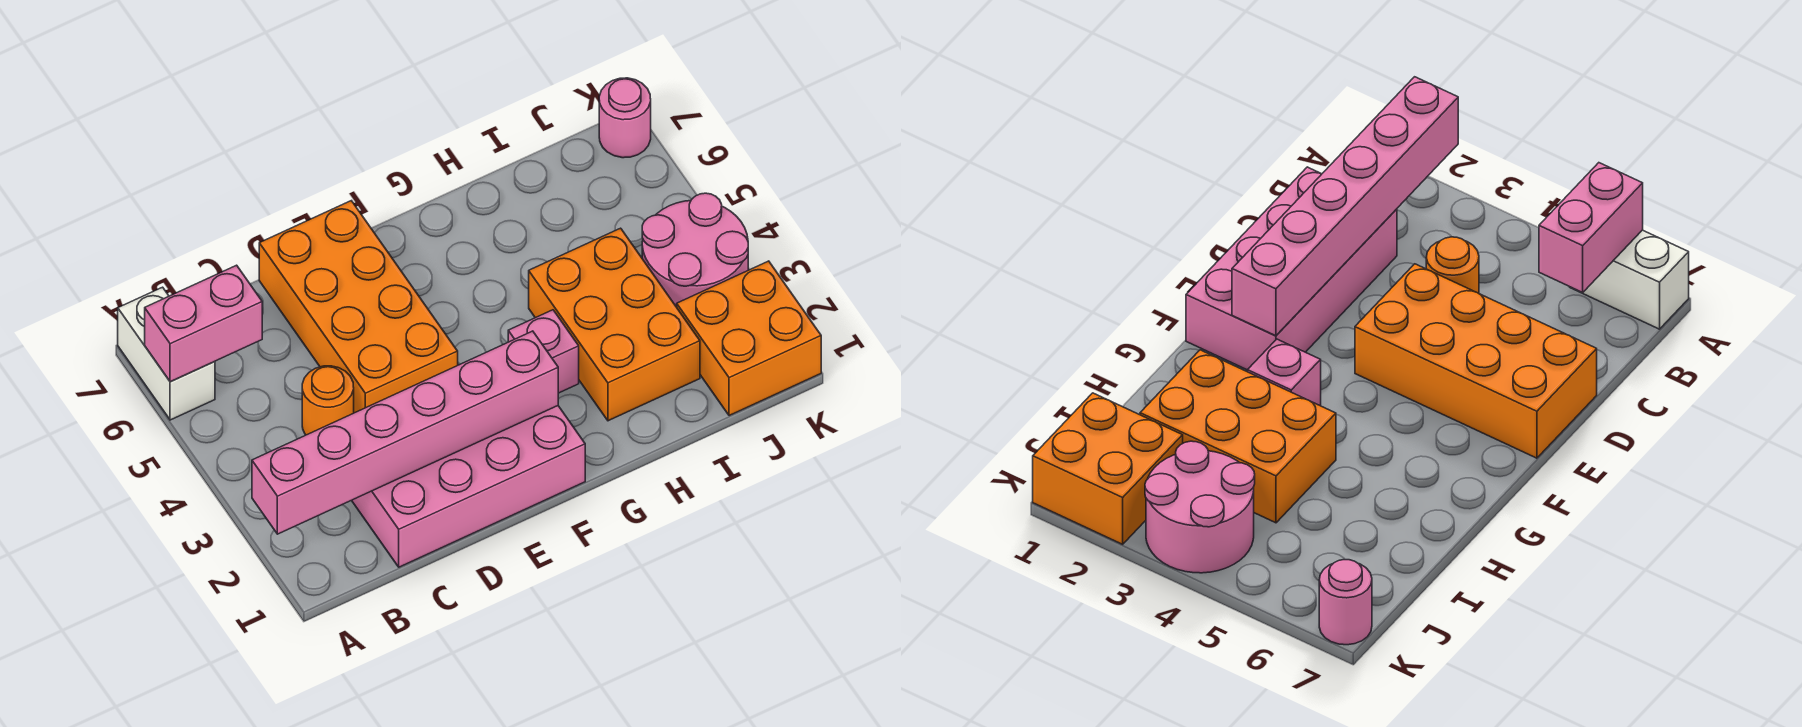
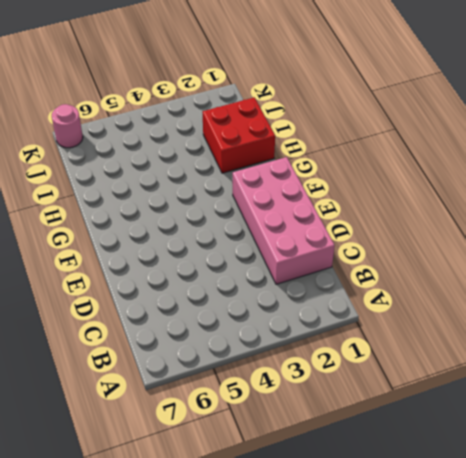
red brick H1:I2 level 1 -> orange brick H2:I4 level 1
none -> white brick A6:A7 level 1
none -> orange round brick C4 level 1

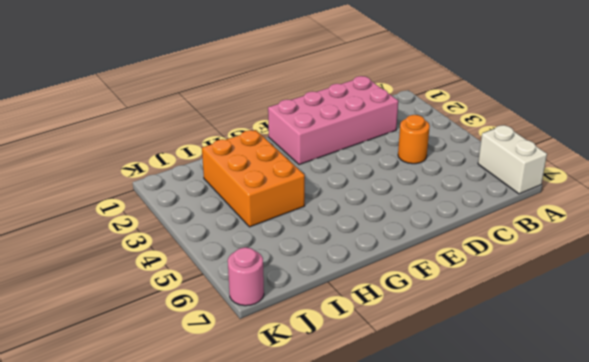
none -> orange brick D4:E7 level 1
none -> pink brick G3 level 1

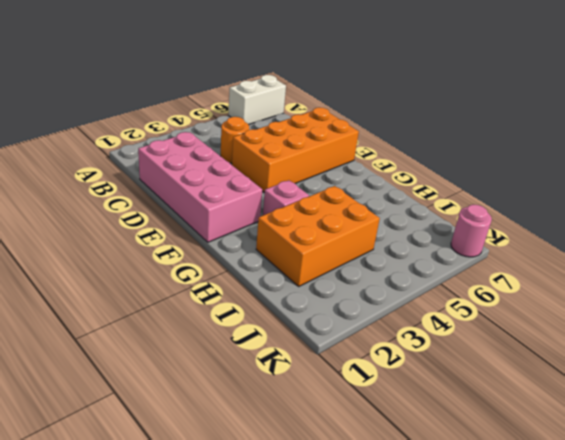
none -> orange brick J1:K2 level 1
none -> pink round brick J3:K4 level 1

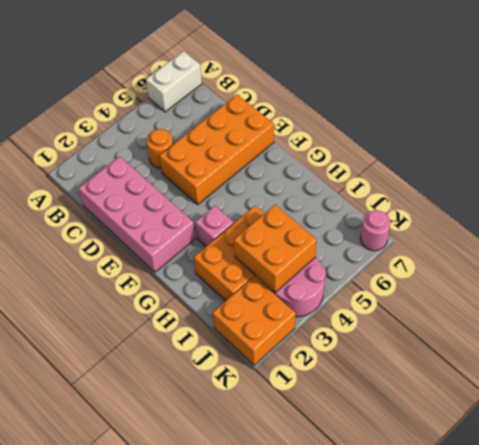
orange brick I3:J4 level 2 -> none
none -> pink brick A2:F2 level 2
none -> pink brick A6:B6 level 2

